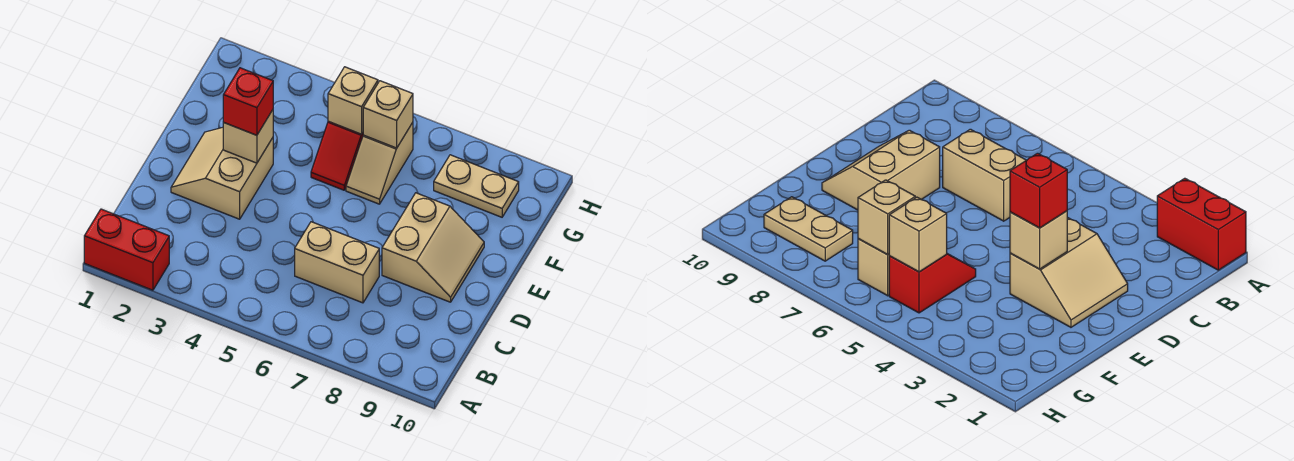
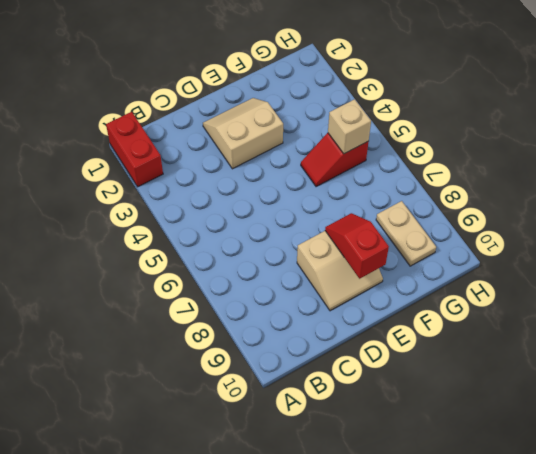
red slope E8:E9 level 2 top 9 -> none
none -> tan brick C6:C7 level 1
none -> tan slope F6:G6 level 1 top G

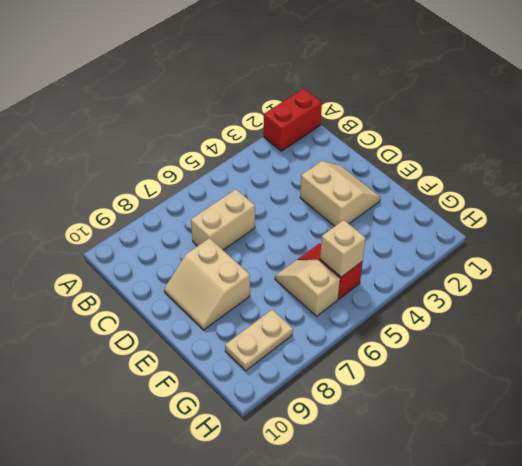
none -> tan brick E3 level 2
none -> tan brick G6 level 2

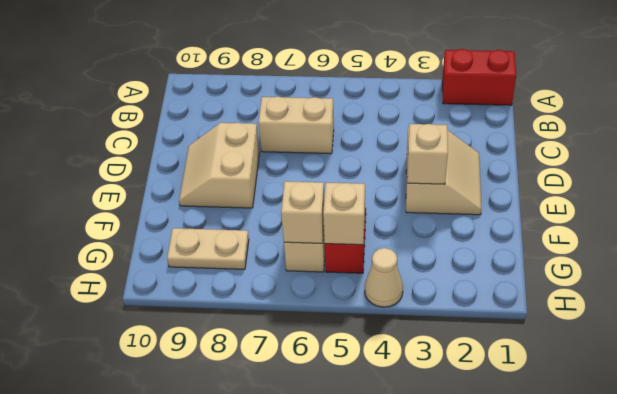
tan cone H4 level 1 -> none
none -> red brick E3 level 3

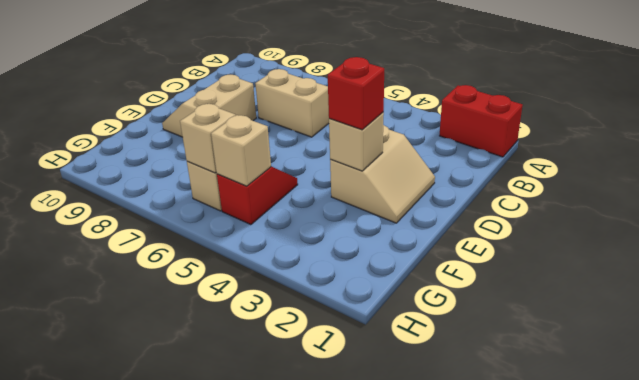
none -> tan plate G8:G9 level 1

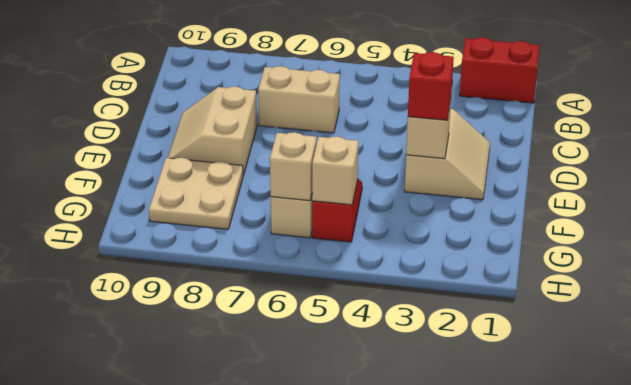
tan plate F8:G9 level 1 -> tan plate G8:G9 level 1

